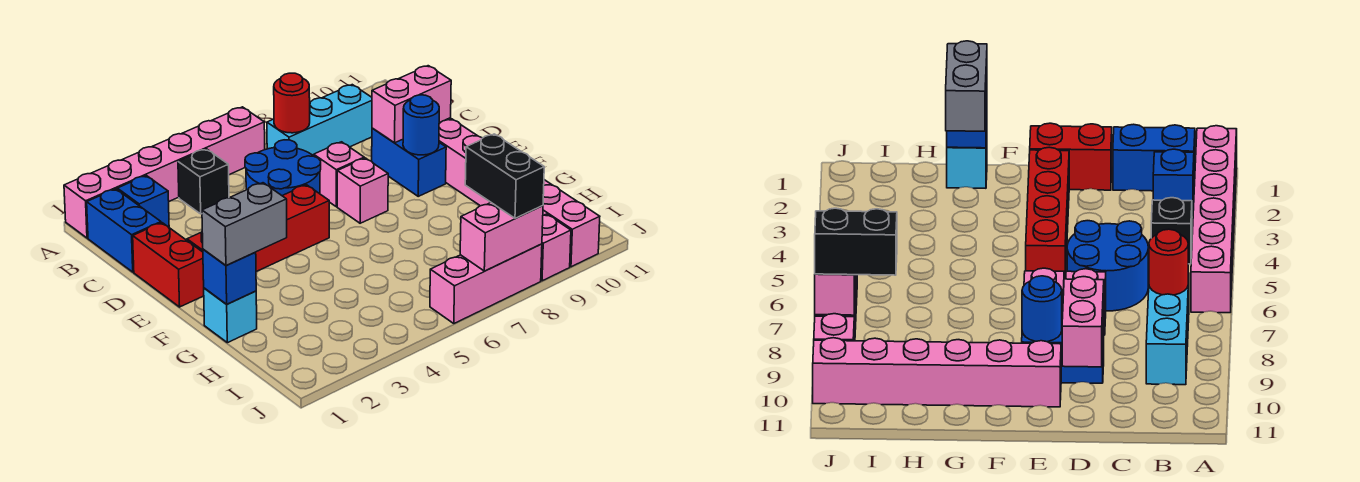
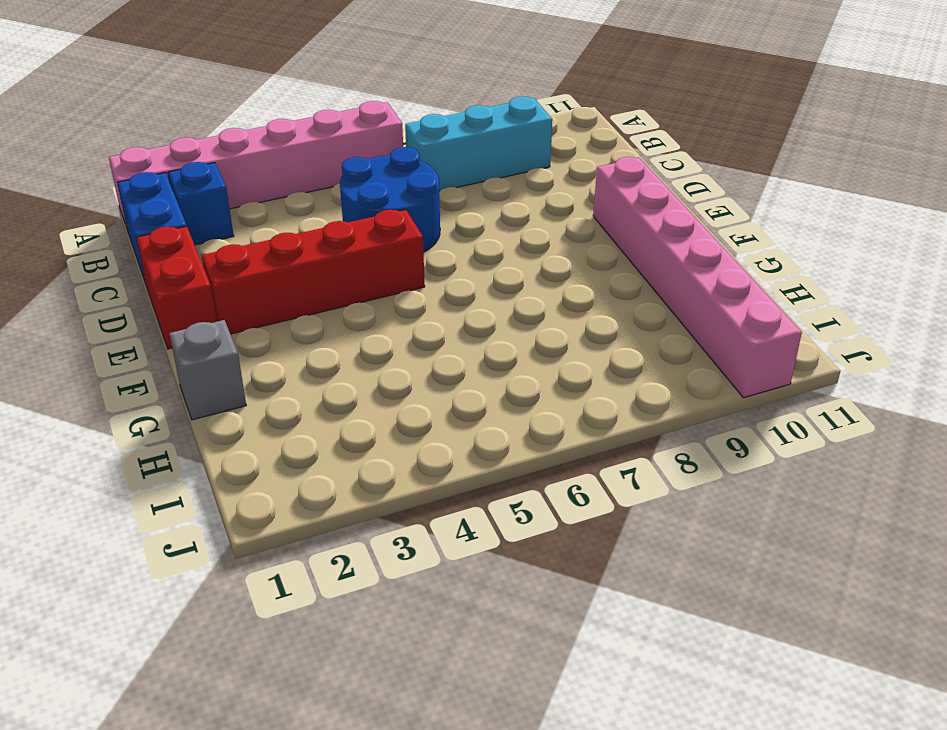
grey brick G1 level 1 -> cyan brick G1 level 1
none -> black brick B4 level 1
none -> pink brick D7 level 1
none -> blue brick D9:E9 level 1

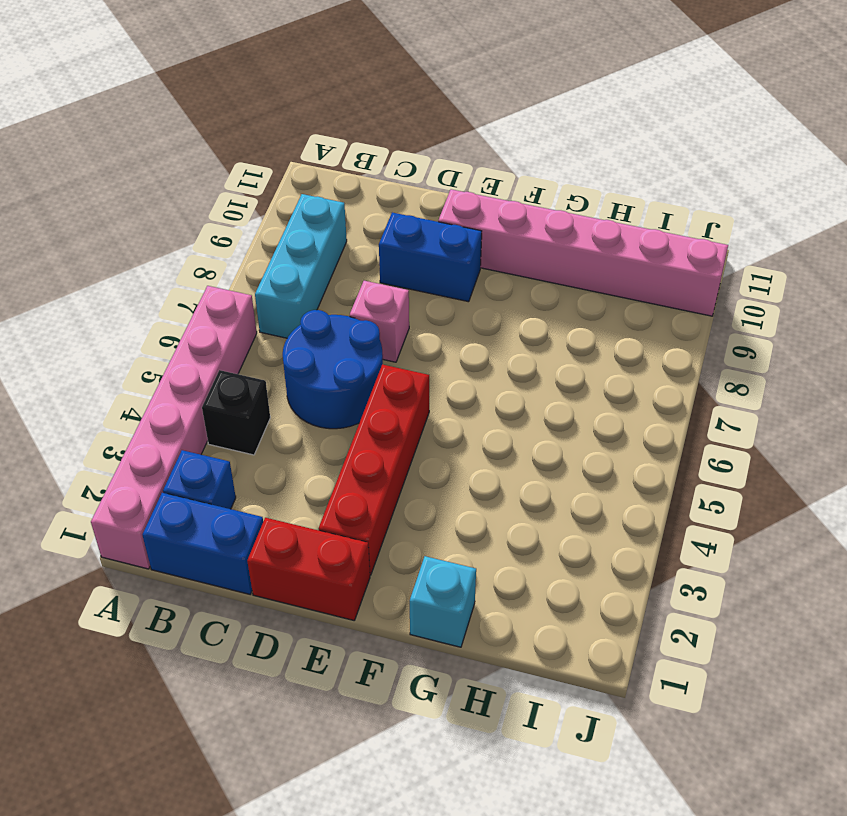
none -> pink brick E7 level 1
none -> pink brick J6:J8 level 1
none -> pink brick J9 level 1

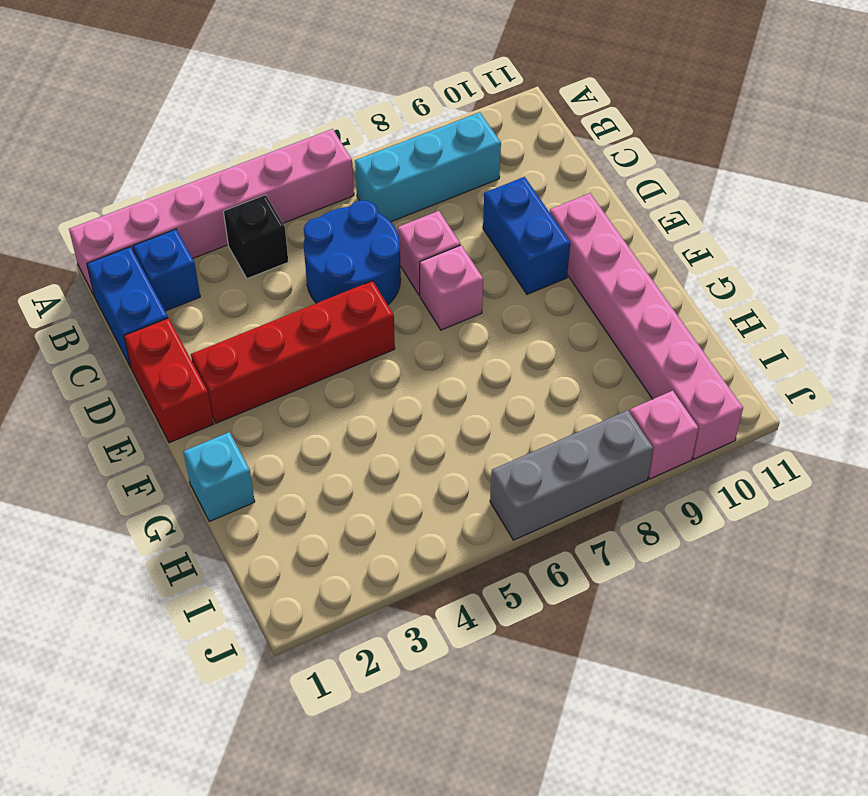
grey brick J6:J8 level 1 -> pink brick J6:J8 level 1
none -> red round brick B7 level 2
none -> pink brick D9:D10 level 2
none -> blue round brick E9 level 2

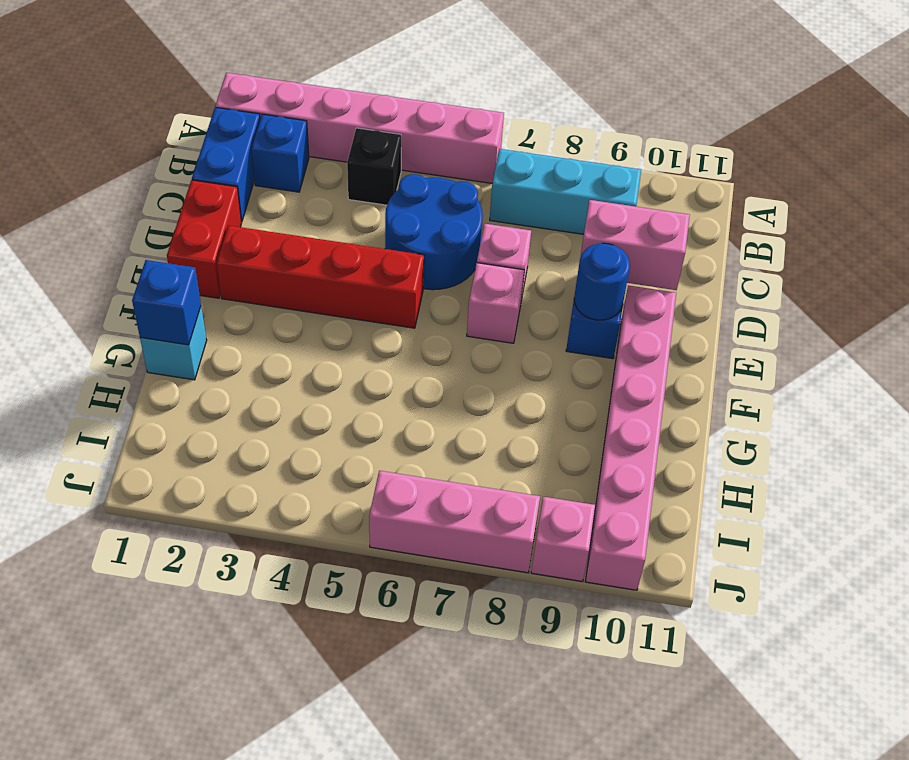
none -> red round brick B7 level 2
none -> pink brick J7:J8 level 2
none -> grey brick G1:G2 level 3

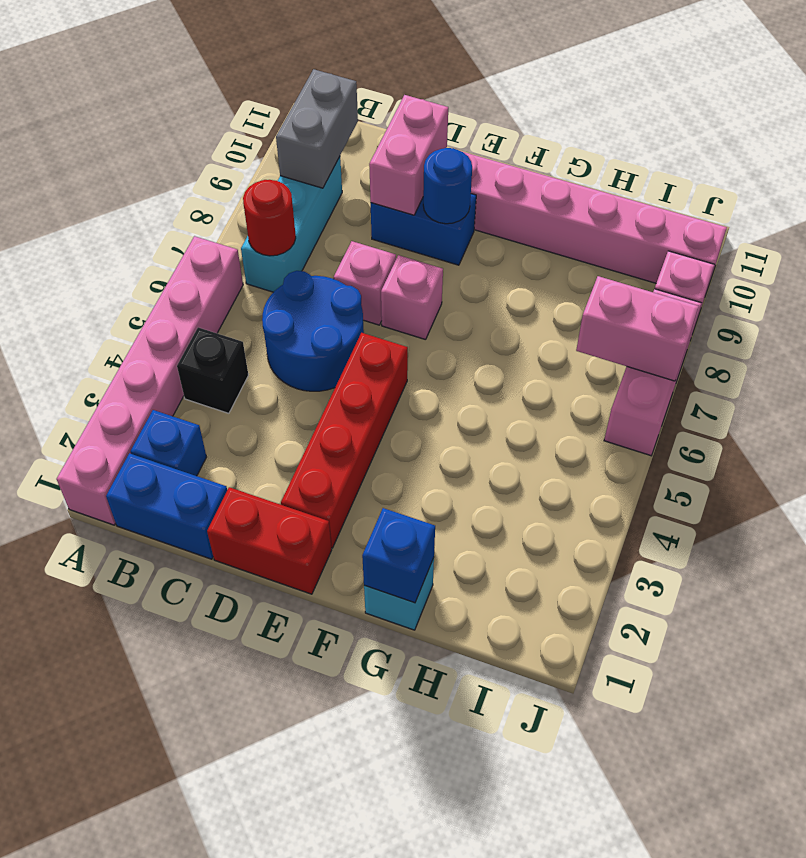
grey brick B9:B10 level 2 -> grey brick G1:G2 level 3
pink brick I7:J7 level 2 -> pink brick J7:J8 level 2
none -> black brick I8:J8 level 3

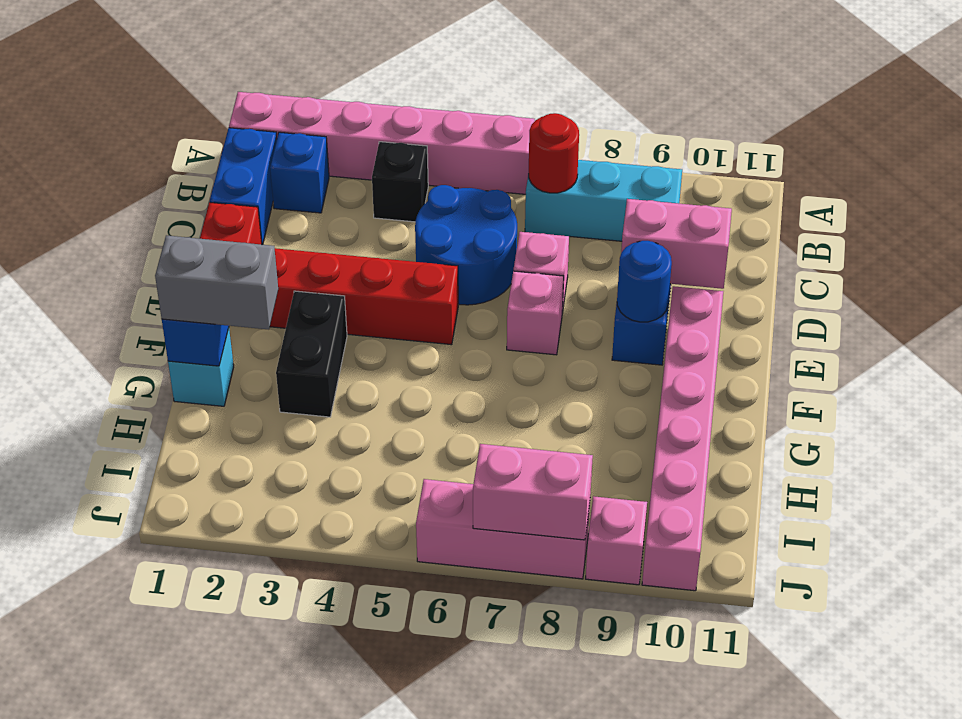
black brick F3:G3 level 1 -> black brick I8:J8 level 3

